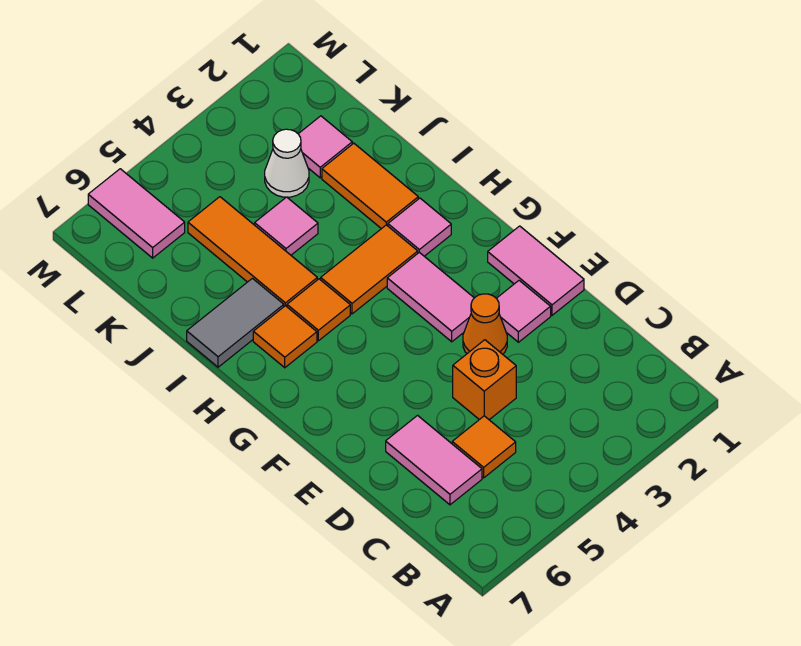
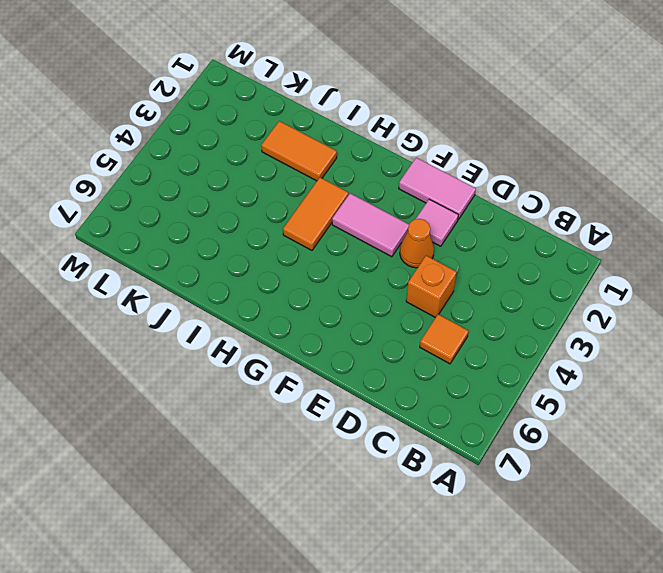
none -> pink tile C6:D6 level 1
none -> pink tile H2 level 1
none -> orange tile H5 level 1

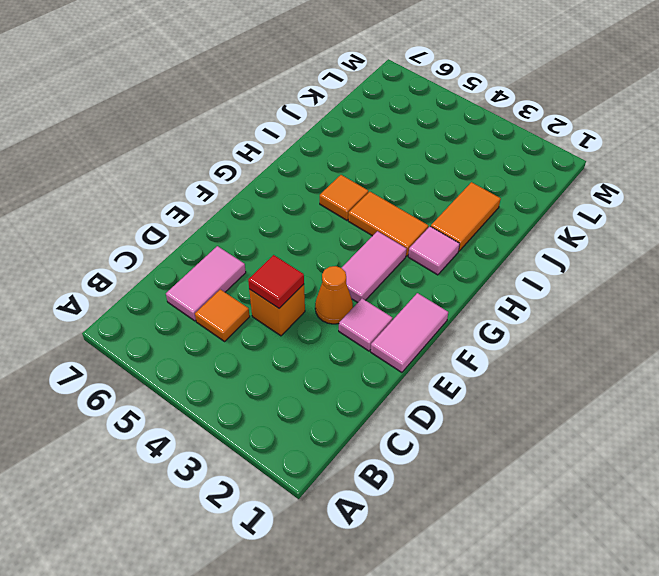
red tile D4 level 2 -> none
none -> orange tile H6 level 1
none -> orange tile I5:K5 level 1
none -> grey tile I6:I7 level 1

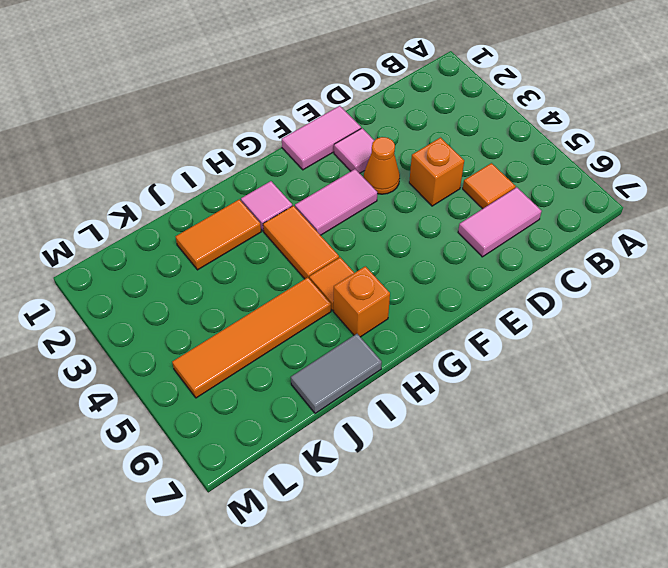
orange brick H6 level 1 -> orange tile H6 level 1
orange tile I5:L5 level 1 -> orange tile I5:K5 level 1
grey tile I7:J7 level 1 -> grey tile I6:I7 level 1
none -> pink tile J4 level 1
none -> pink tile K2 level 1
none -> white cone K3 level 1

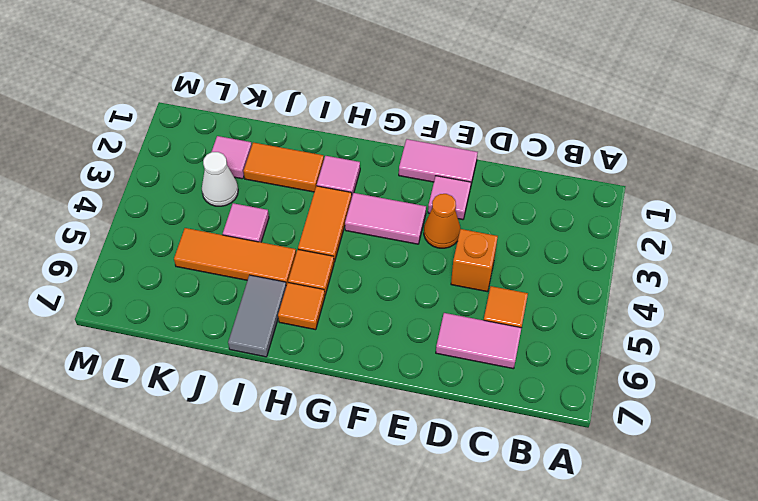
none -> pink tile L6:M6 level 1

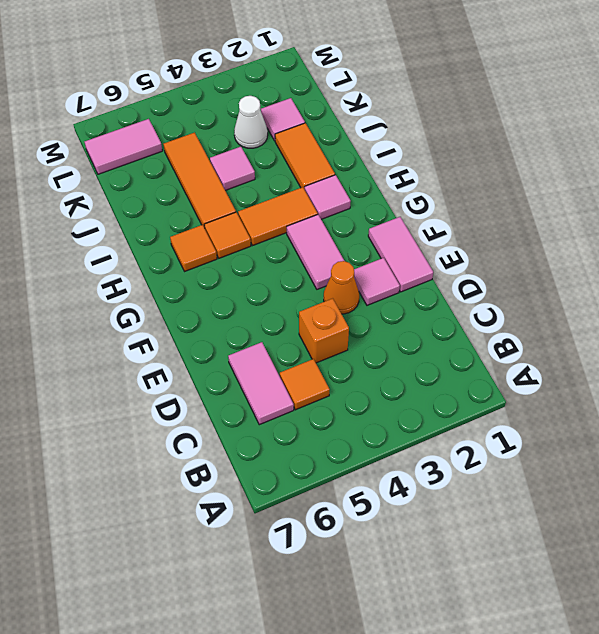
pink tile L6:L7 level 1 -> pink tile L6:M6 level 1
none -> grey tile I6:I7 level 1

